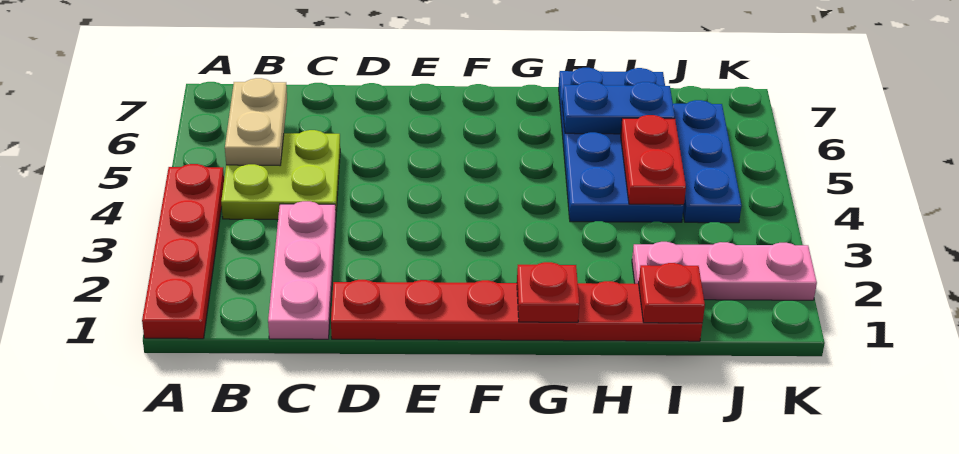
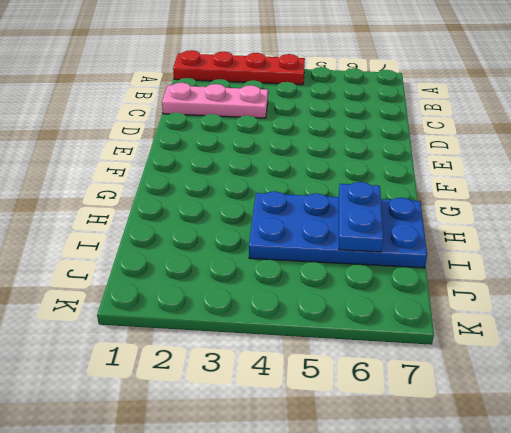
none -> lime plate B4:C5 level 1
none -> red plate D1:I1 level 1
none -> pink plate I2:K2 level 1

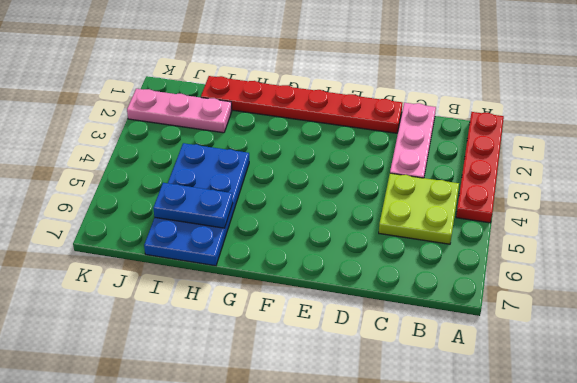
none -> blue plate J4:J6 level 1
none -> tan plate B5:B6 level 2
none -> red plate G1 level 2

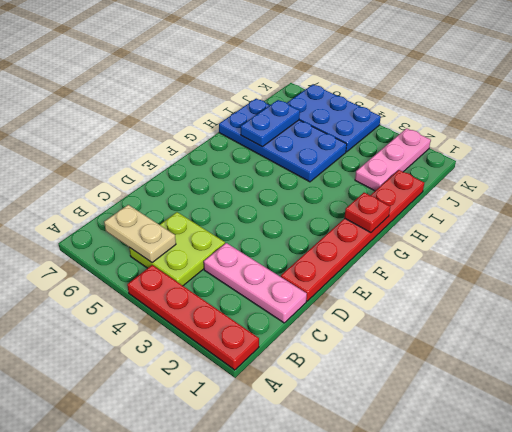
blue plate J4:K6 level 1 -> blue plate J4:J6 level 1
none -> red plate I1 level 2
none -> red plate I4:I5 level 2

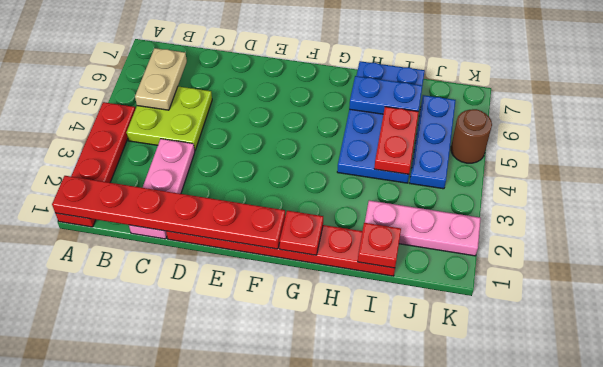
red plate A1:F1 level 2 -> none
brown round brick K5 level 1 -> none

